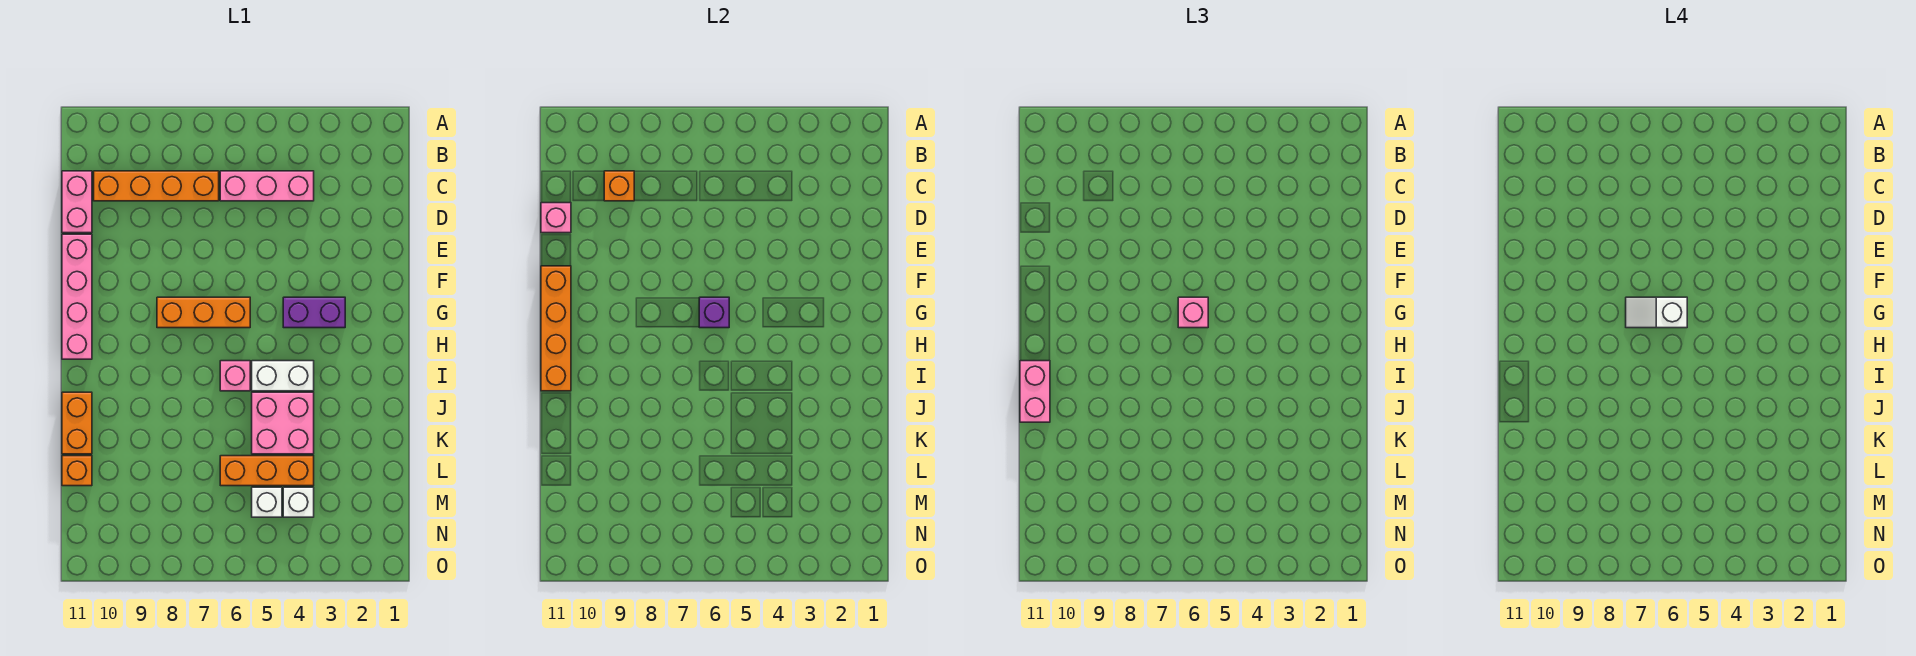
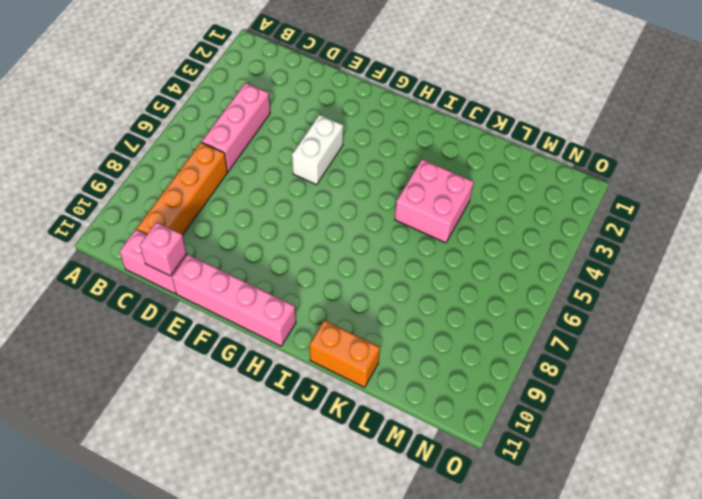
white brick F4:F5 level 1 -> white brick I4:I5 level 1
none -> purple brick G3:G4 level 1
none -> orange brick G6:G8 level 1
none -> pink brick I6 level 1

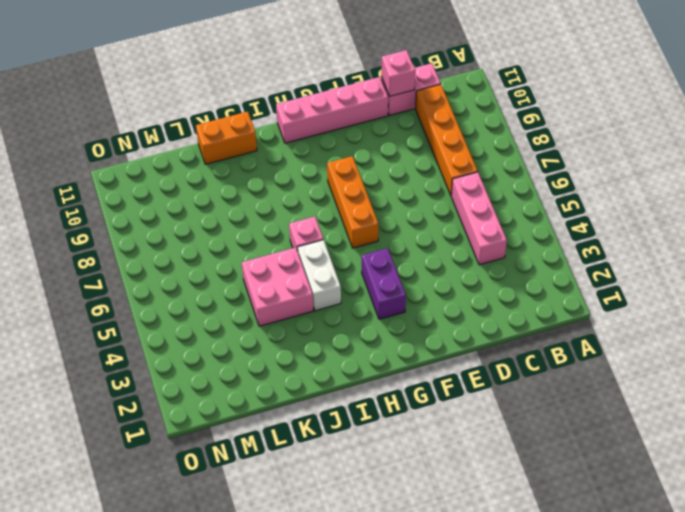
none -> orange brick L4:L6 level 1
none -> orange brick L11 level 1
none -> white brick M4 level 1

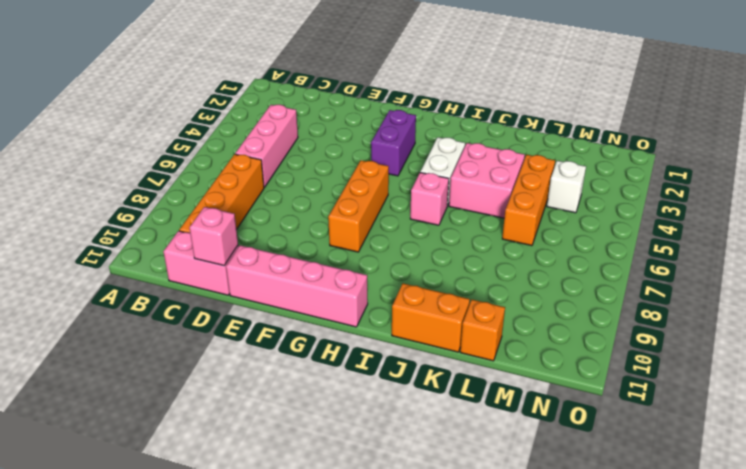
none -> white brick M5 level 1
none -> orange brick C9 level 2
none -> orange brick F11:I11 level 2

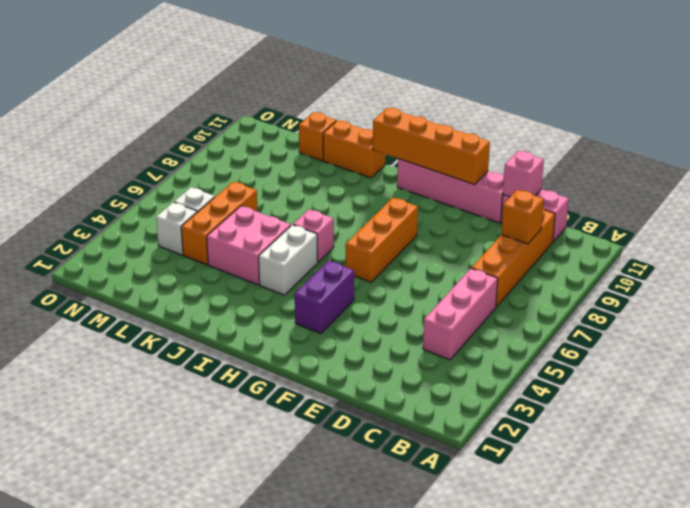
none -> purple brick G6 level 2
none -> pink brick G6 level 3
none -> pink brick I11:J11 level 3

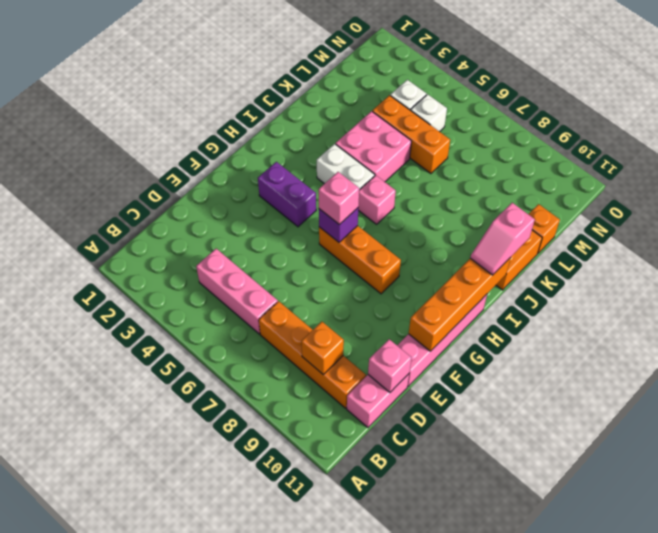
pink slope I11:J11 level 3 top J -> pink brick I11:J11 level 3
none -> white slope G6:G7 level 4 top 6

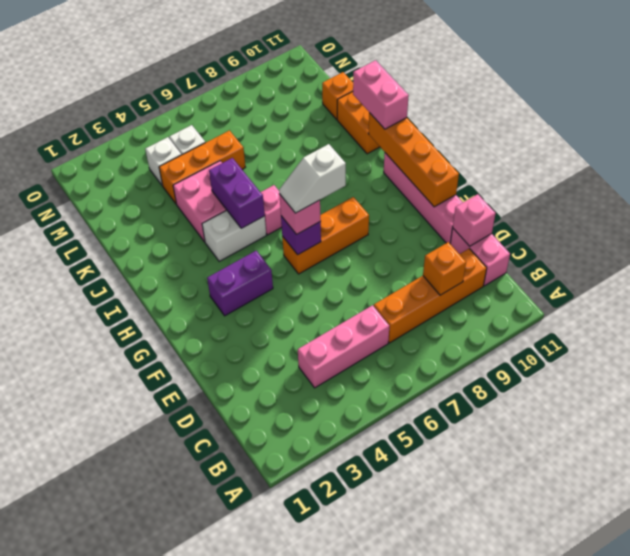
white slope G6:G7 level 4 top 7 -> white slope G6:G7 level 4 top 6
purple brick I5:J5 level 2 -> none

